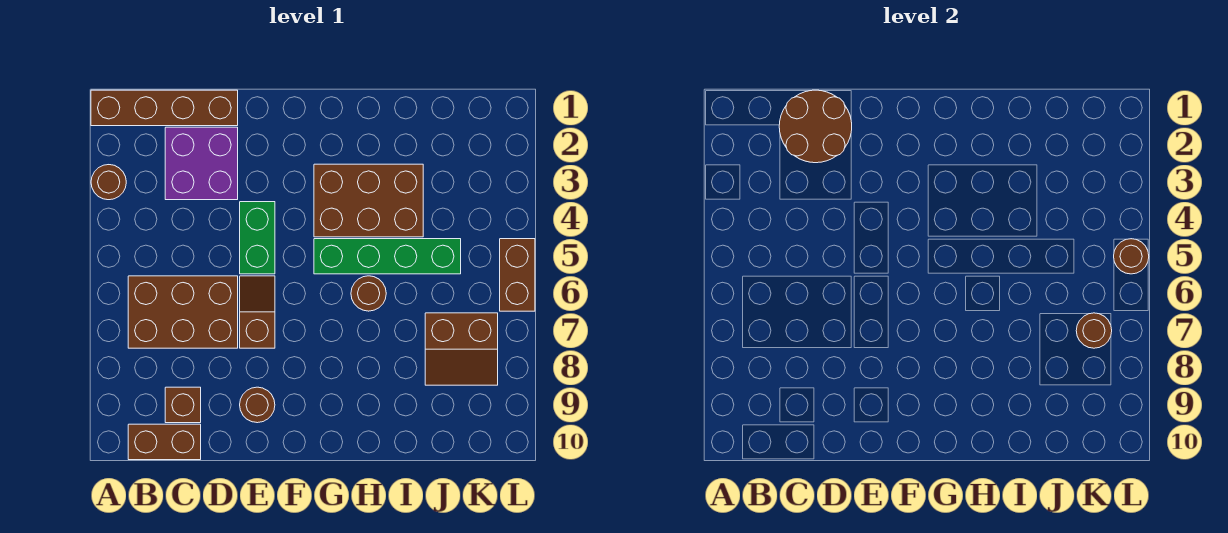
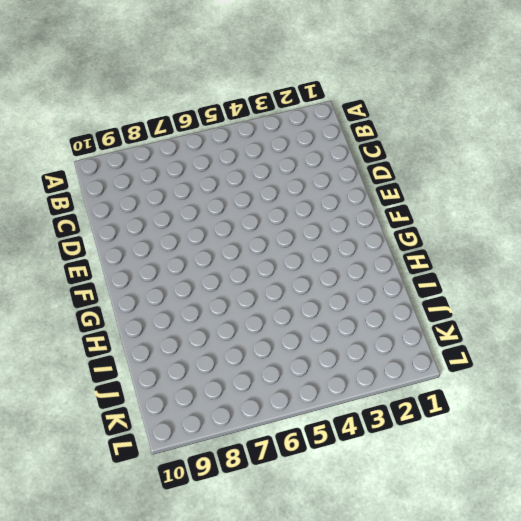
none -> brown brick A1:D1 level 1
none -> brown round brick A3 level 1
none -> brown brick B6:D7 level 1

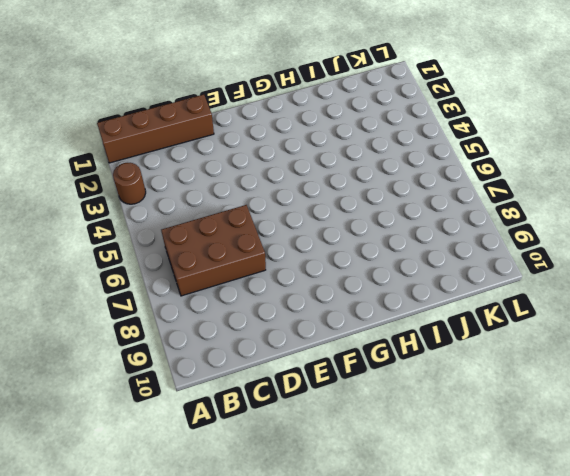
none -> brown brick B10:C10 level 1
none -> purple brick C2:D3 level 1
none -> brown brick C9 level 1

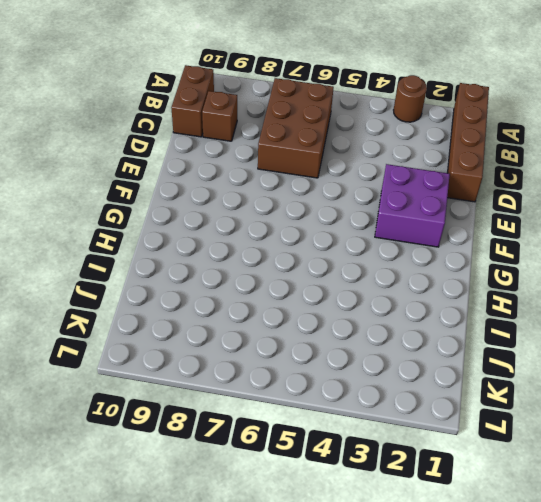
purple brick E2:F3 level 1 -> purple brick C2:D3 level 1
none -> green brick E4:E5 level 1
none -> brown slope E6:E7 level 1 top 7
none -> brown round brick E9 level 1

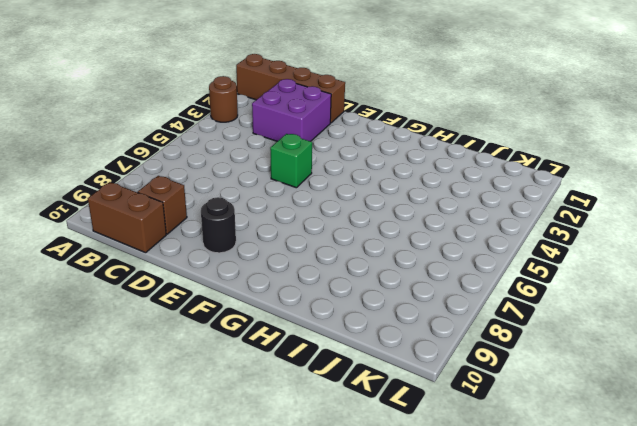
green brick E5 level 1 -> green brick E4:E5 level 1
black round brick E9 level 1 -> brown round brick E9 level 1
none -> brown brick B6:D7 level 1
none -> brown slope E6:E7 level 1 top 7
none -> brown brick G3:I4 level 1

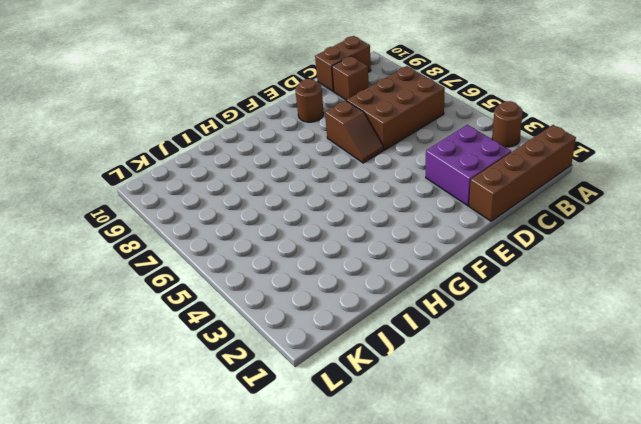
none -> green brick E4:E5 level 1
none -> brown brick G3:I4 level 1
none -> green brick G5:J5 level 1

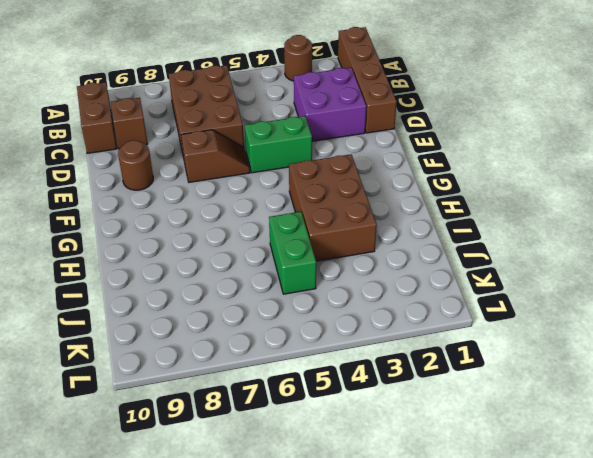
green brick I5:J5 level 1 -> green brick G5:J5 level 1
none -> brown round brick H6 level 1
none -> brown slope J7:K8 level 1 top 7
none -> brown brick L5:L6 level 1

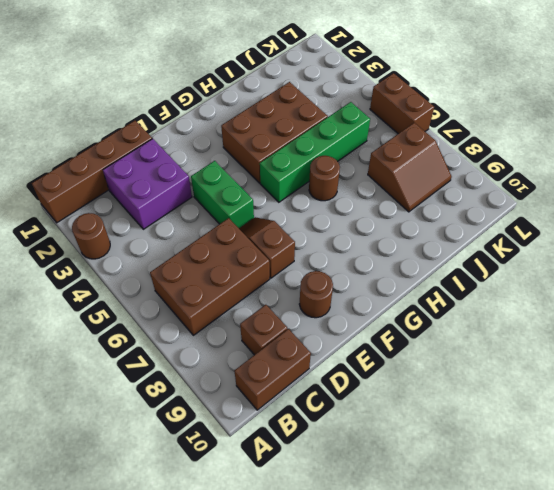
none -> brown round brick C1:D2 level 2
none -> brown round brick K7 level 2
none -> brown round brick L5 level 2

